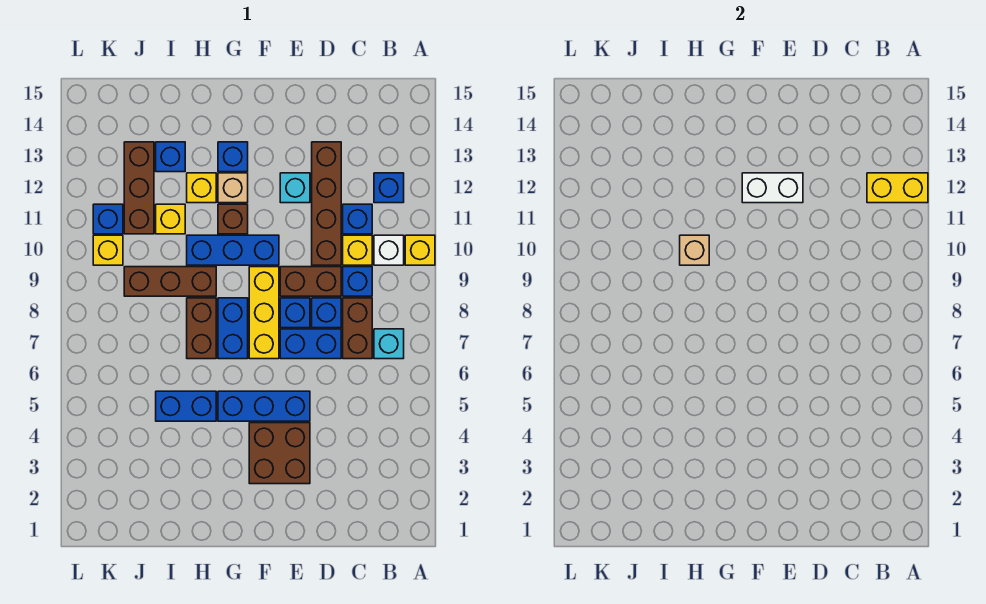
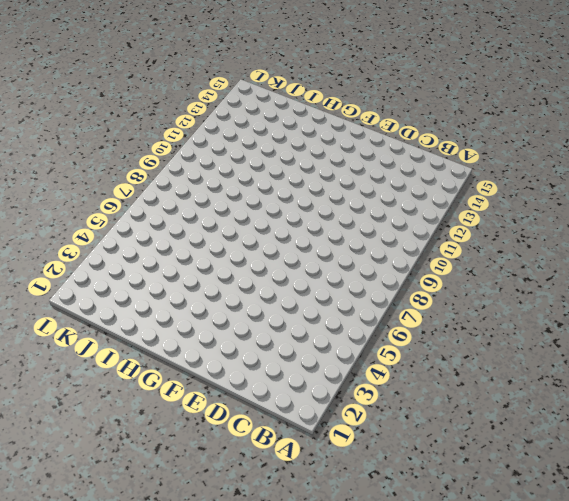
none -> yellow brick A10 level 1
none -> cyan brick B7 level 1
none -> white brick B10 level 1
none -> blue brick B12 level 1

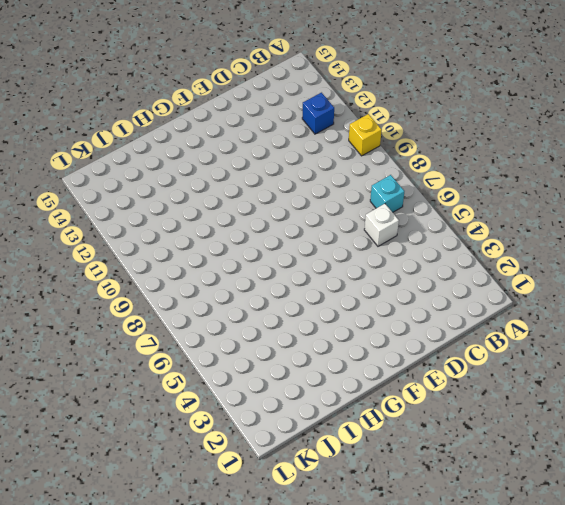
white brick C6 level 1 -> white brick B10 level 1
none -> brown brick C7:C8 level 1
none -> blue brick C9 level 1
none -> yellow brick C10 level 1
none -> blue brick C11 level 1

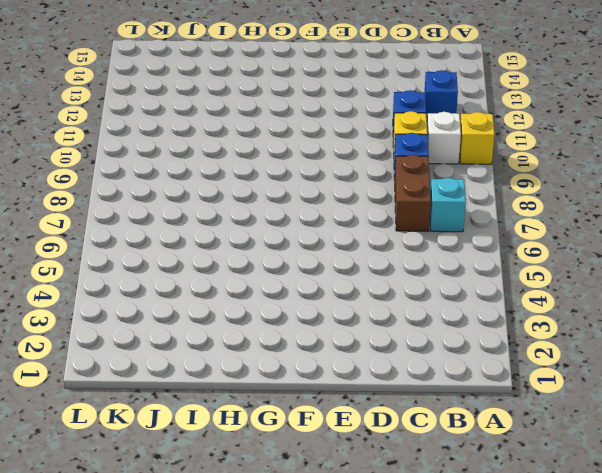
none -> blue brick D7:E7 level 1
none -> blue brick D8 level 1
none -> brown brick D9:E9 level 1
none -> brown brick D10:D13 level 1

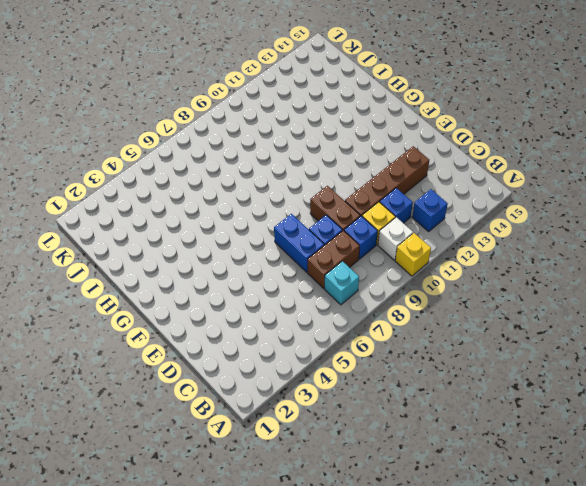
none -> brown brick E3:F4 level 1
none -> blue brick E5:G5 level 1
none -> blue brick E8 level 1
none -> cyan brick E12 level 1

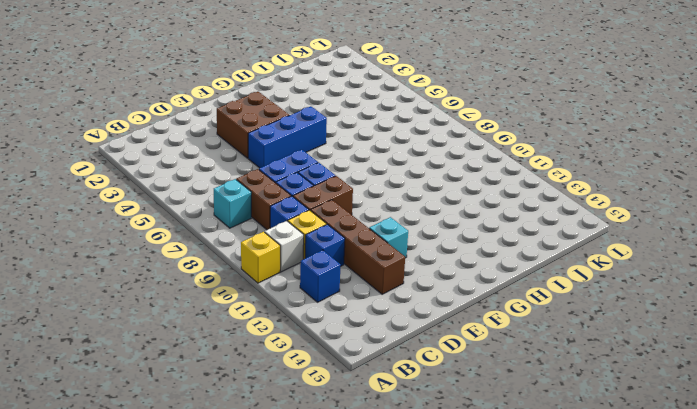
none -> yellow brick F7:F9 level 1
none -> blue brick F10:H10 level 1
none -> blue brick G7:G8 level 1
none -> brown brick G11 level 1

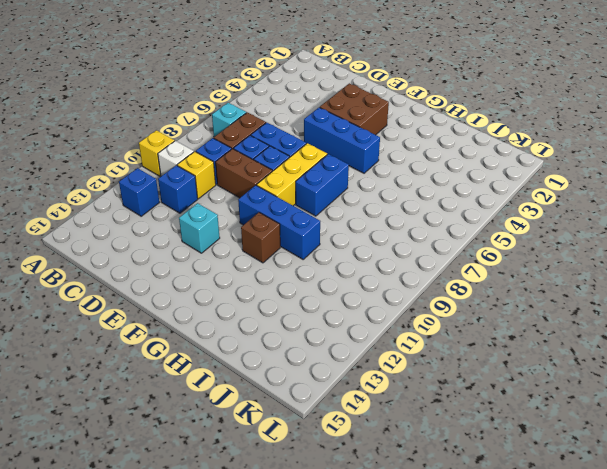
none -> brown brick D10:D13 level 1
none -> tan brick G12 level 1
none -> blue brick G13 level 1
none -> blue brick H5:I5 level 1

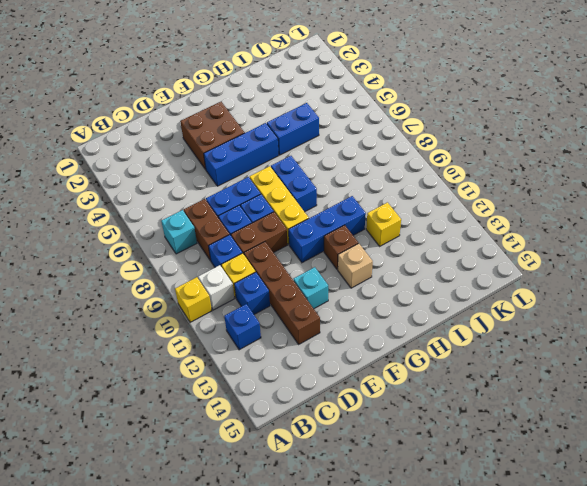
none -> blue brick G13 level 1
none -> brown brick H7:H8 level 1
none -> brown brick H9:J9 level 1
none -> yellow brick H12 level 1

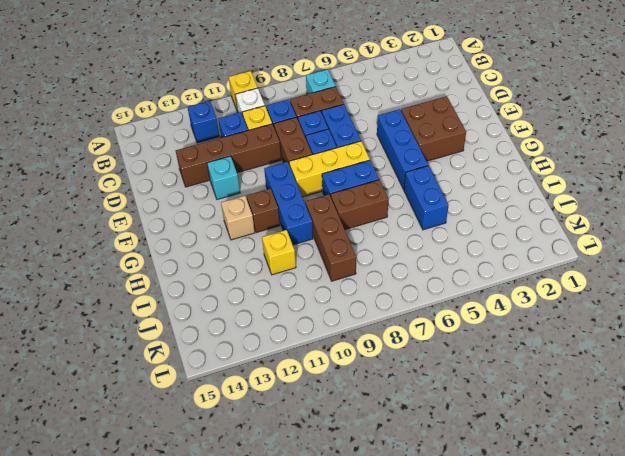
none -> blue brick G13 level 1
none -> yellow brick H12 level 1
none -> blue brick I13 level 1
none -> brown brick J11:J13 level 1

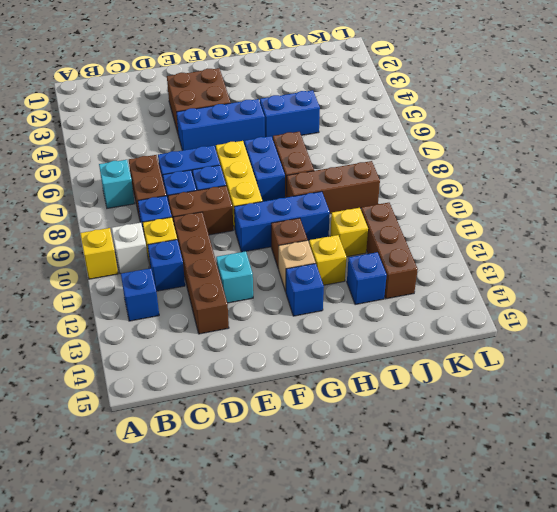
none -> yellow brick K10 level 1
none -> blue brick K11 level 1
none -> yellow brick A12:B12 level 2
none -> white brick E12:F12 level 2

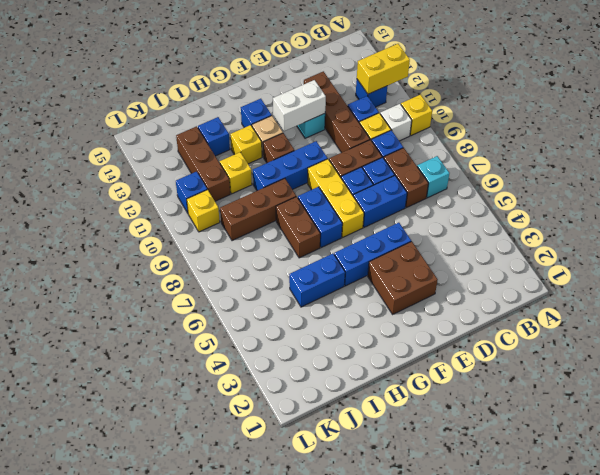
none -> tan brick H10 level 2

